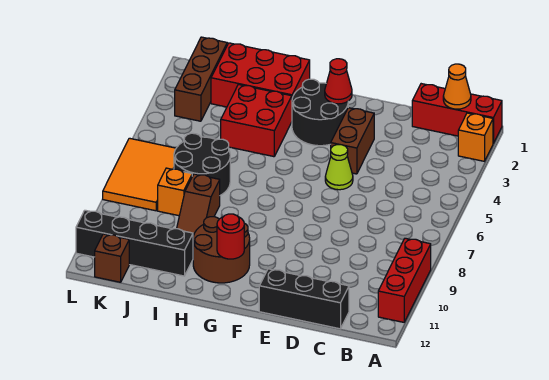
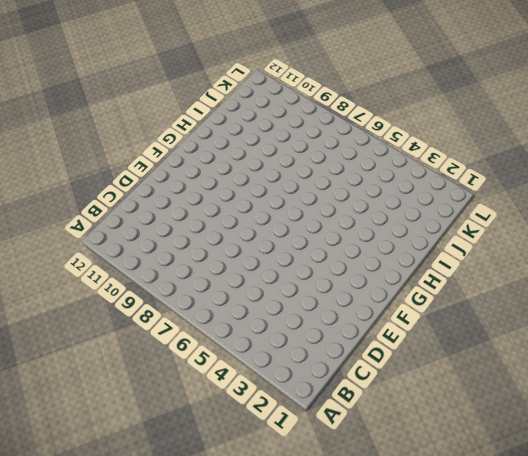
none -> red brick A1:C1 level 1
none -> orange brick A2 level 1
none -> red brick A9:A11 level 1

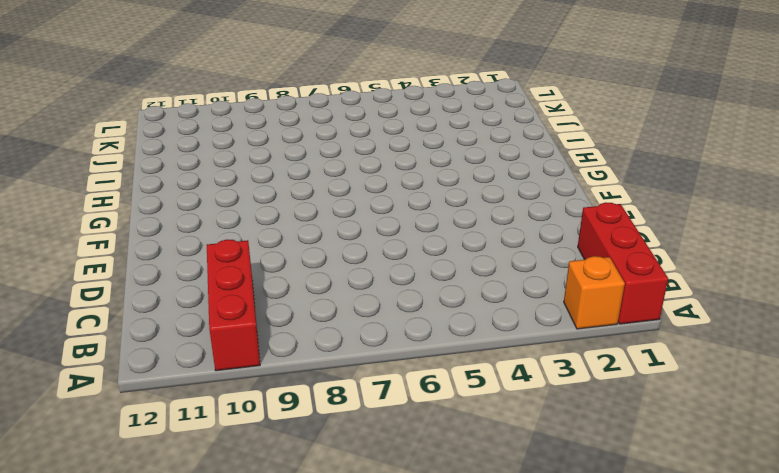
red brick A10:C10 level 1 -> red brick A9:A11 level 1
none -> black brick C12:E12 level 1
none -> brown brick E3:E4 level 1
none -> lime cone E5 level 1

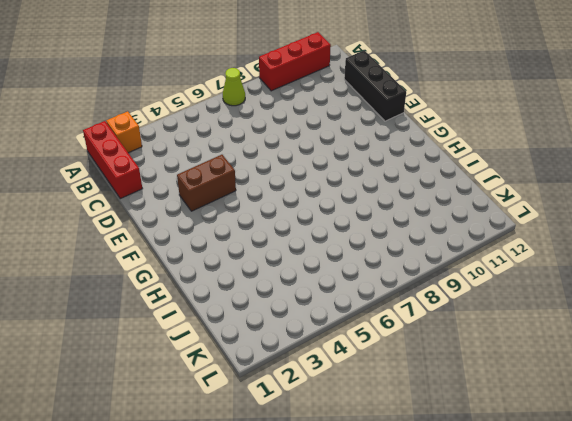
lime cone A7 level 1 -> lime cone E5 level 1
none -> black round brick F2:G3 level 1
none -> brown round brick G10:H11 level 1
none -> red brick H1:J2 level 1

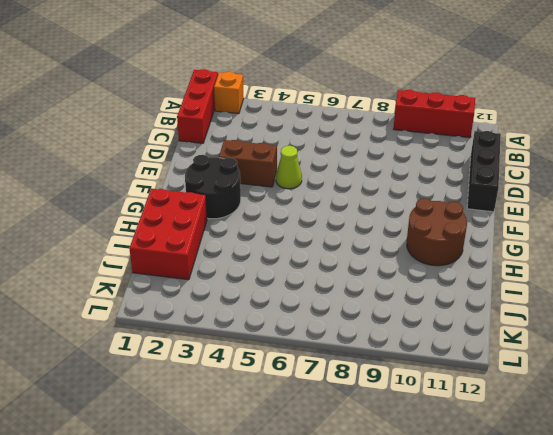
none -> red brick H3:I4 level 1
none -> black round brick I6:J7 level 1
none -> brown slope I8:I9 level 1 top 8

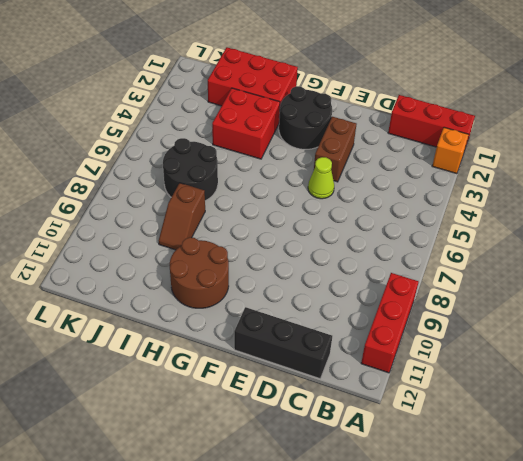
none -> black brick I11:L11 level 1
none -> orange brick J8 level 1
none -> brown brick K1:K3 level 1

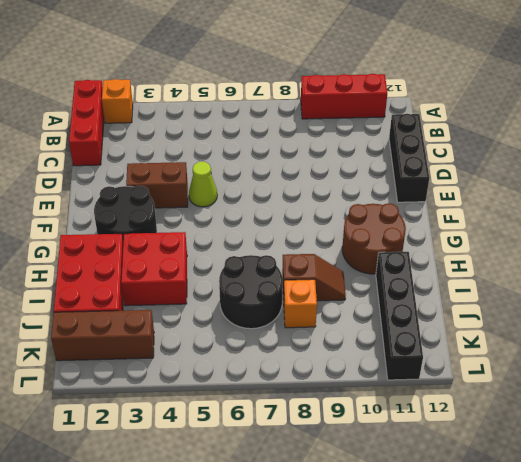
none -> orange tile K6:L8 level 1
none -> brown brick K12 level 1
none -> orange cone B1 level 2

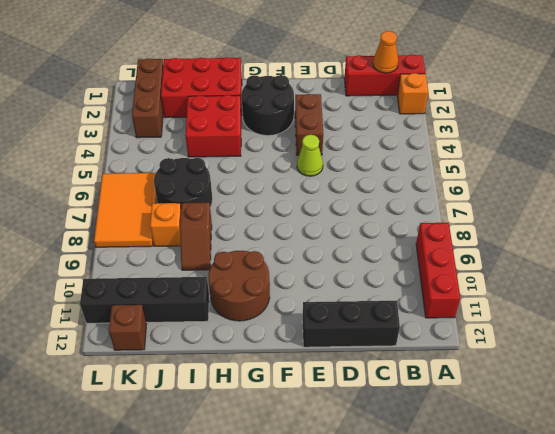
none -> red cone F2 level 2
none -> red round brick G11 level 2

